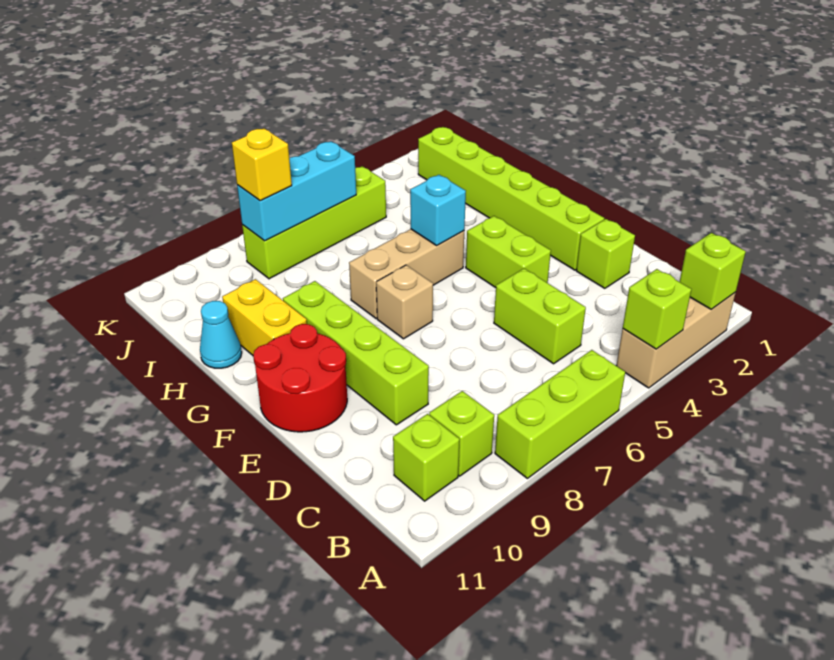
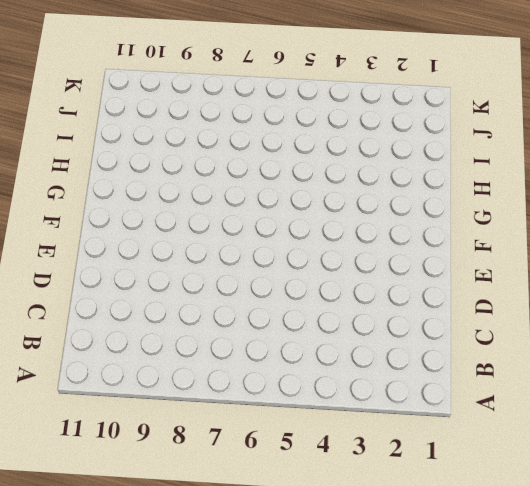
none -> tan brick A2:A4 level 1
none -> lime brick A6:A8 level 1
none -> lime brick B9 level 1

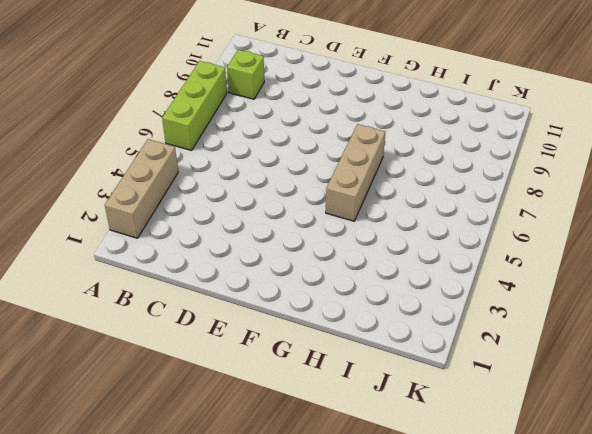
none -> lime brick B10 level 1
none -> lime brick C5:D5 level 1
none -> lime brick D2 level 1

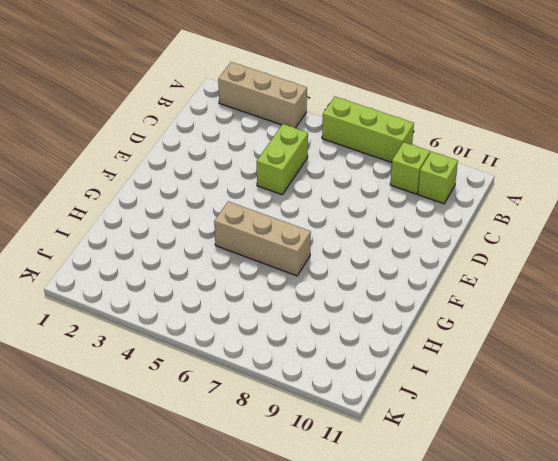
none -> lime brick D2 level 1
none -> lime brick D9:G9 level 1
none -> lime brick E2:J2 level 1

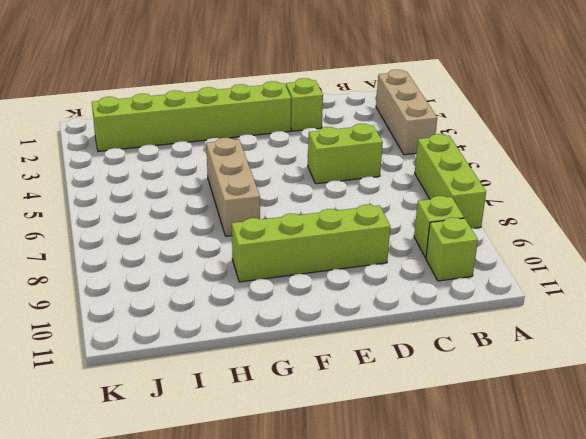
none -> lime brick E4:F4 level 1
none -> red round brick E10:F11 level 1
none -> tan brick F7 level 1

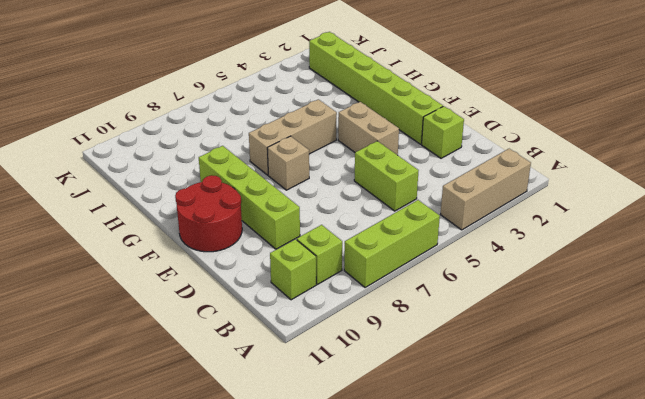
tan brick E4:F4 level 1 -> lime brick E4:F4 level 1
none -> yellow brick G10:H10 level 1
none -> cyan cone H11 level 1
none -> lime brick J5:J8 level 1

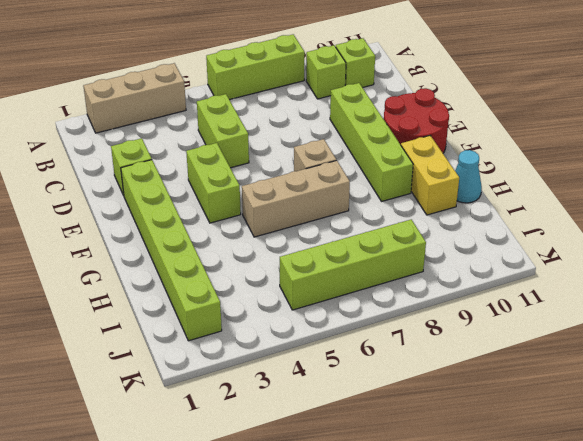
none -> lime brick A2 level 2
none -> lime brick A4 level 2
none -> cyan brick G5 level 2

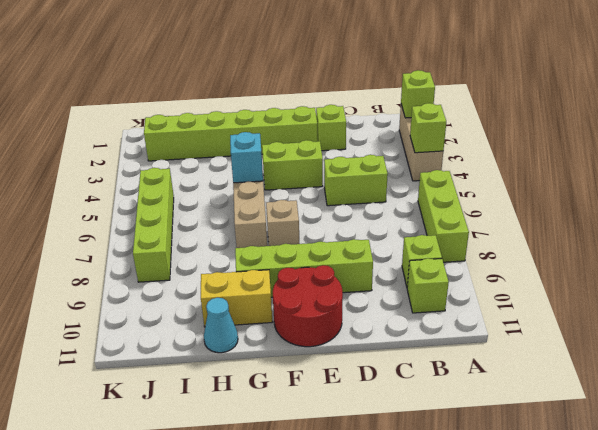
none -> cyan brick J6:J8 level 2
none -> yellow brick J8 level 3

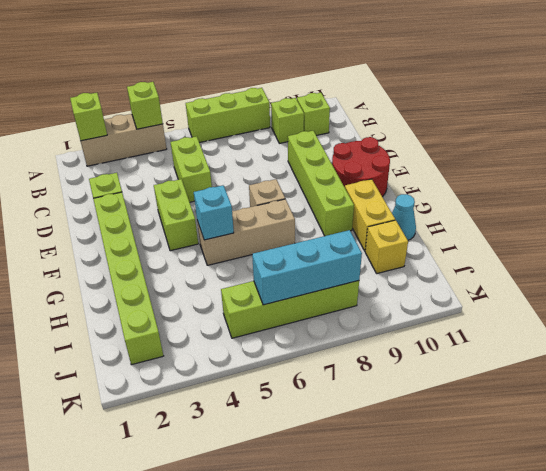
yellow brick I10 level 1 -> yellow brick J8 level 3

